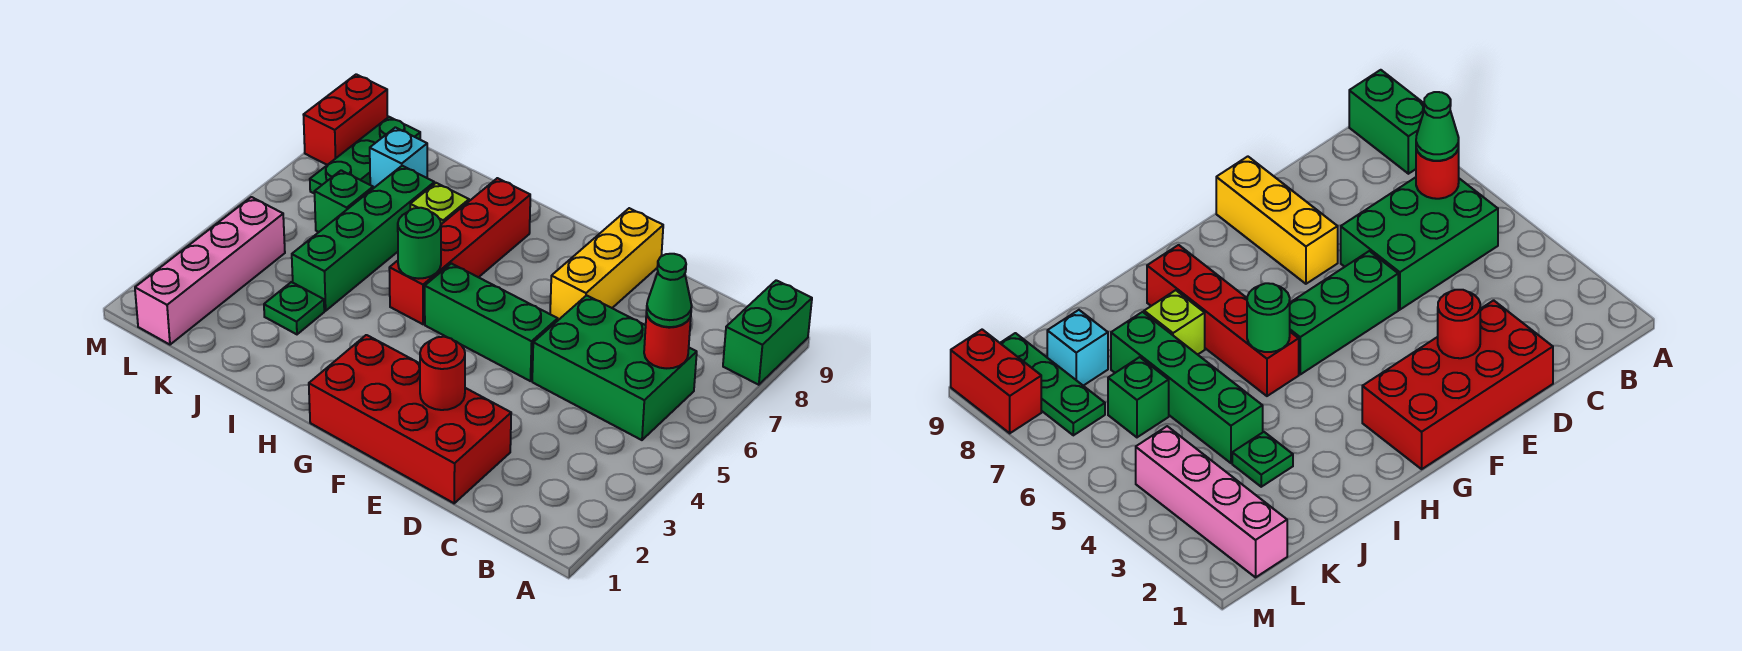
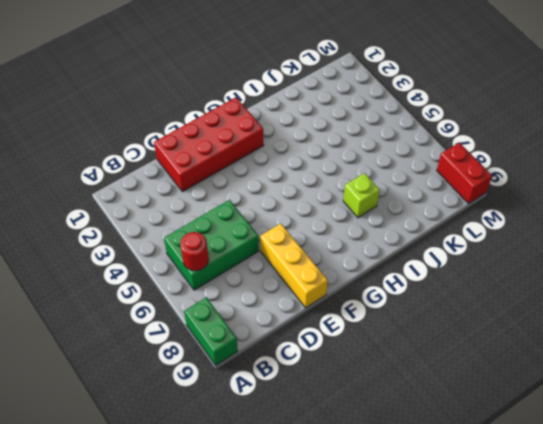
none -> green brick E5:G5 level 1
none -> red brick H5:H8 level 1
none -> green plate J3 level 1

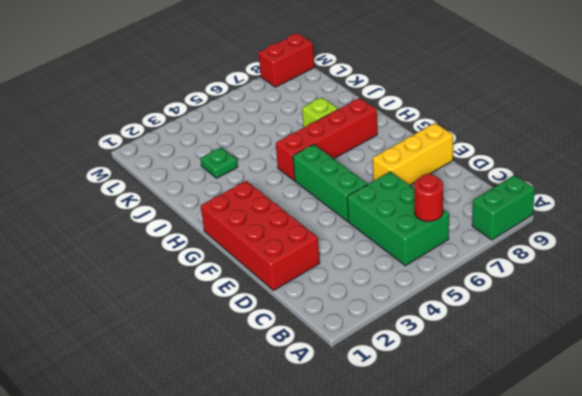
none -> green brick J4:J7 level 1
none -> green brick K6 level 1
none -> cyan brick K8 level 1

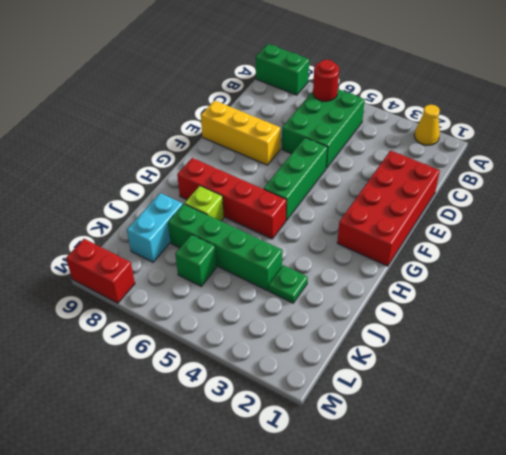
yellow cone A2 level 1 -> none
cyan brick J8:K8 level 1 -> cyan brick K8 level 1
none -> pink brick L1:L4 level 1
none -> green plate L7:L9 level 1
none -> red round brick E2 level 2

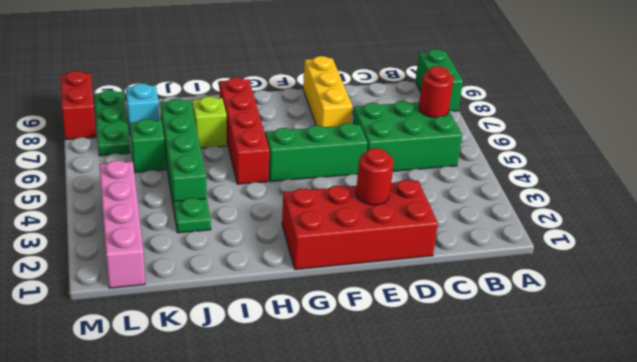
none -> green round brick H5 level 2
none -> green cone B6 level 3

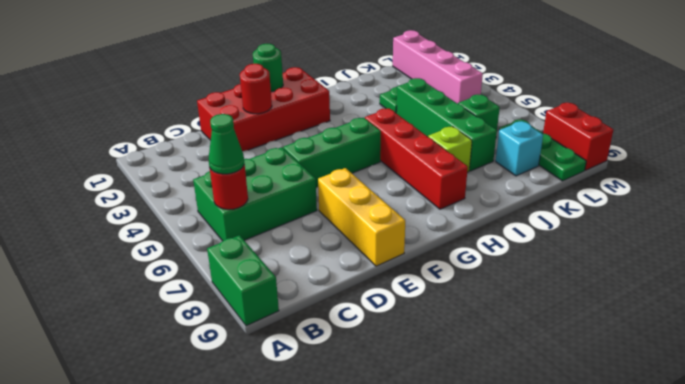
green round brick F1 level 2 -> green round brick H5 level 2

